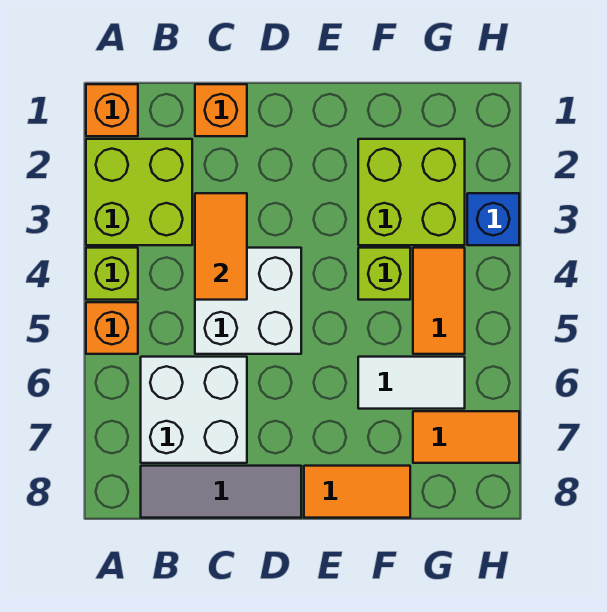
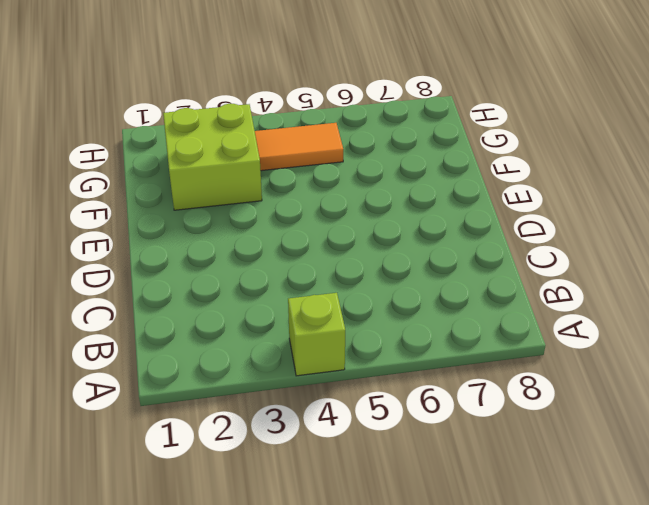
none -> orange brick A1 level 1
none -> lime brick A2:B3 level 1
none -> orange brick A5 level 1

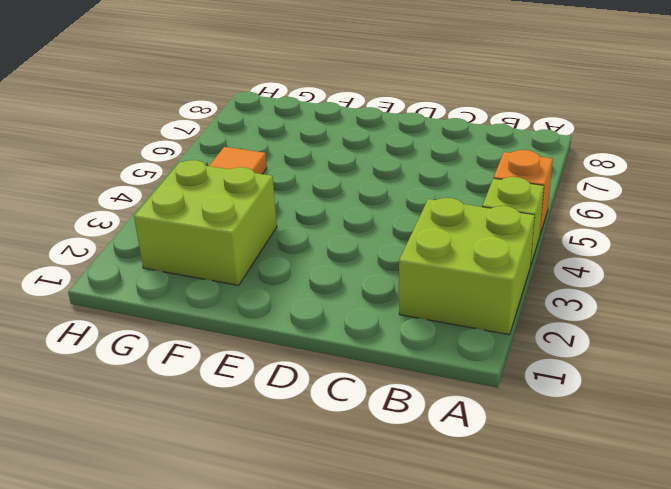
none -> orange brick A1 level 1
none -> white brick B6:C7 level 1
none -> grey tile B8:D8 level 1

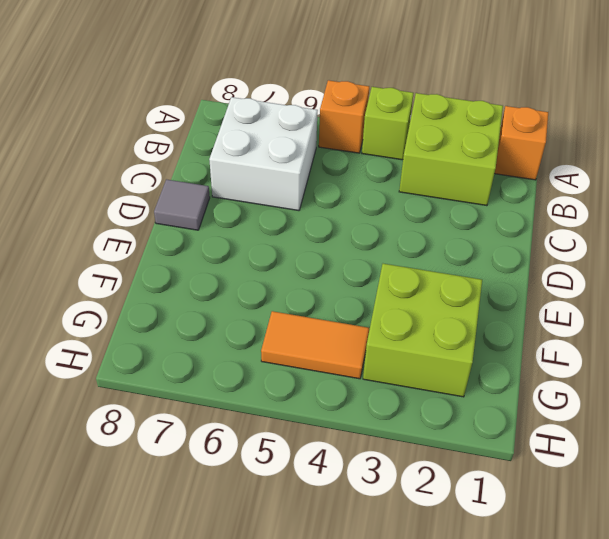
grey tile D8 level 1 -> grey tile B8:D8 level 1
none -> orange brick C1 level 1
none -> white brick C4:D5 level 1
none -> orange tile E8:F8 level 1

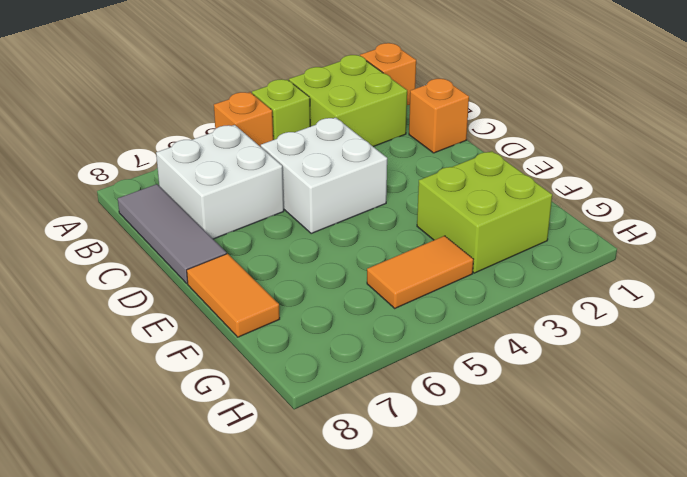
none -> lime brick F4 level 1
none -> white tile F6:G6 level 1
none -> orange tile G7:H7 level 1

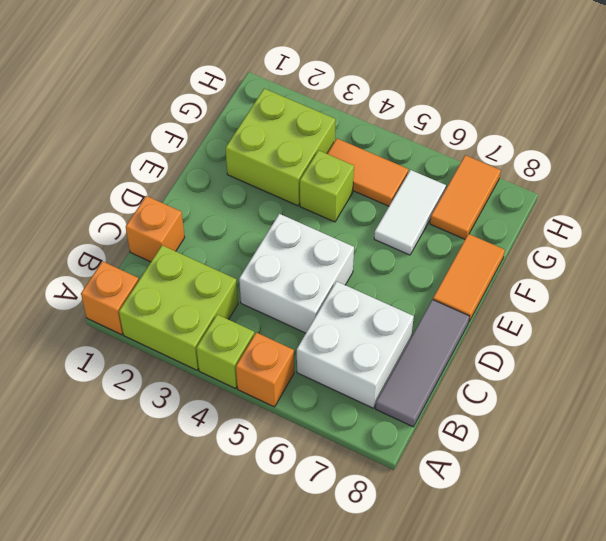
none -> blue brick H3 level 1
none -> orange tile C3:C4 level 2

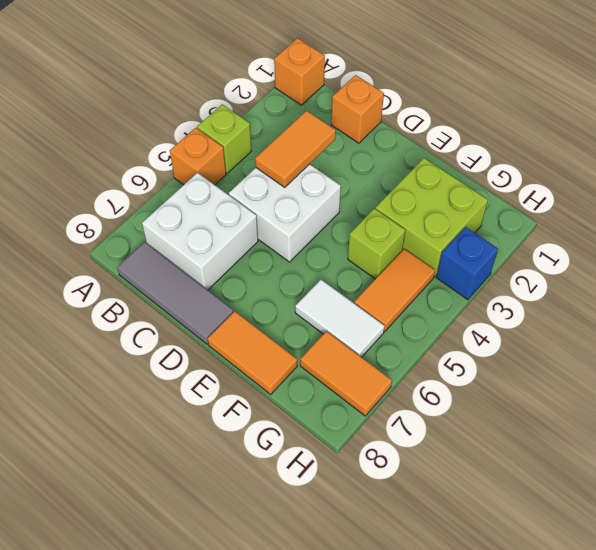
none -> lime brick A2:B3 level 1

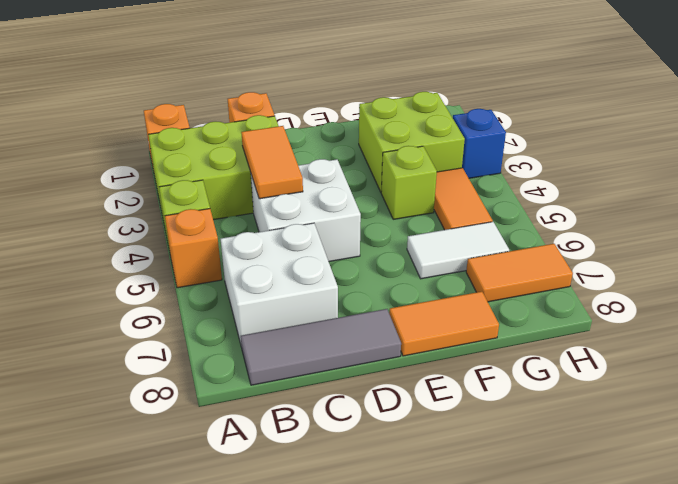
lime brick A2:C3 level 1 -> lime brick A2:B3 level 1

